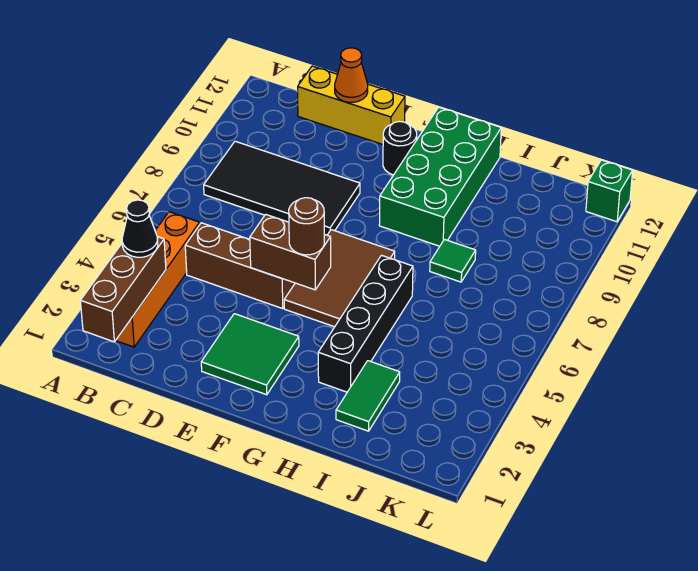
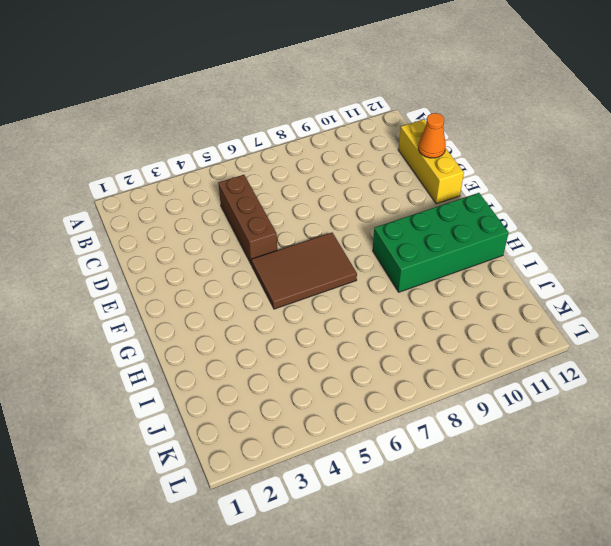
none -> orange brick B2:B5 level 1
none -> black tile B8:E9 level 1
none -> green tile E2:F3 level 1

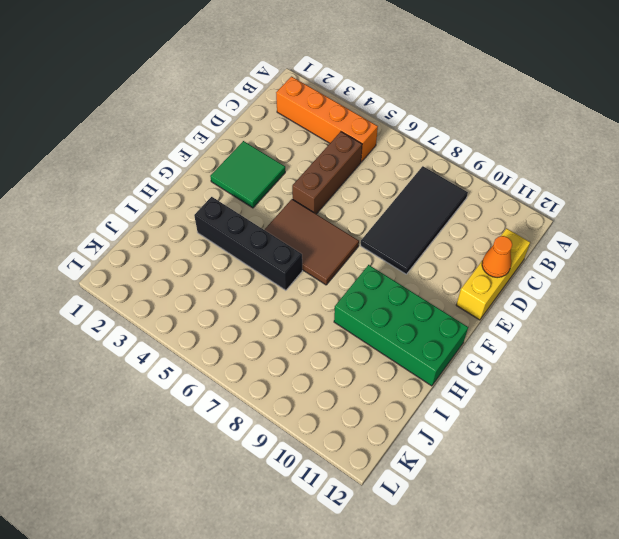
none -> black round brick F11 level 1
none -> green tile I2:I3 level 1
none -> green tile I8 level 1

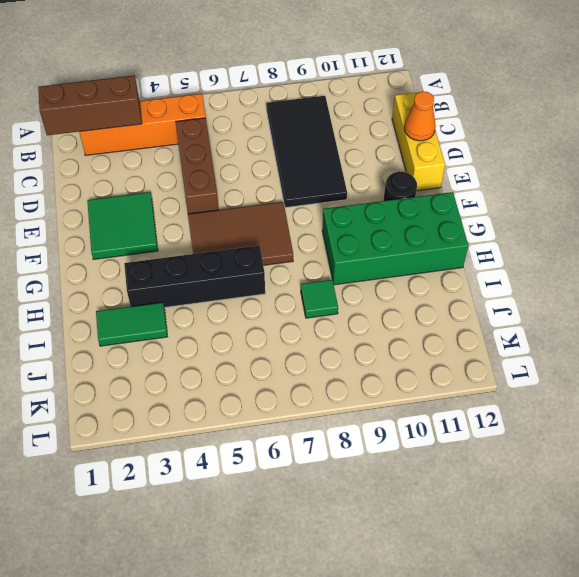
none -> green brick L12 level 1
none -> brown brick E5:F5 level 2
none -> black cone B3 level 3

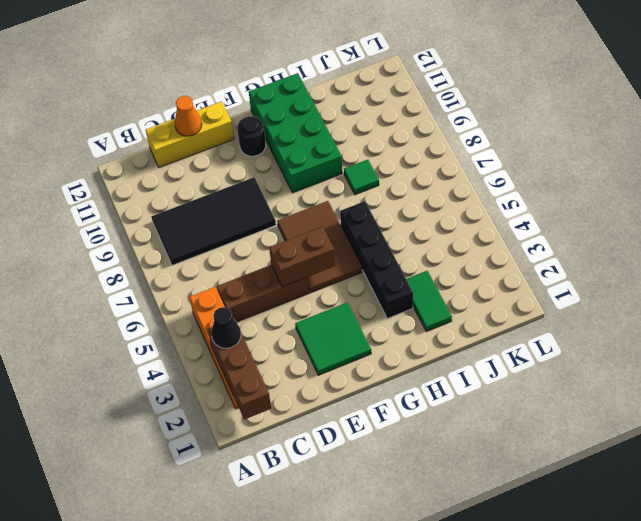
none -> green brick L12 level 1
none -> brown round brick F5 level 3

